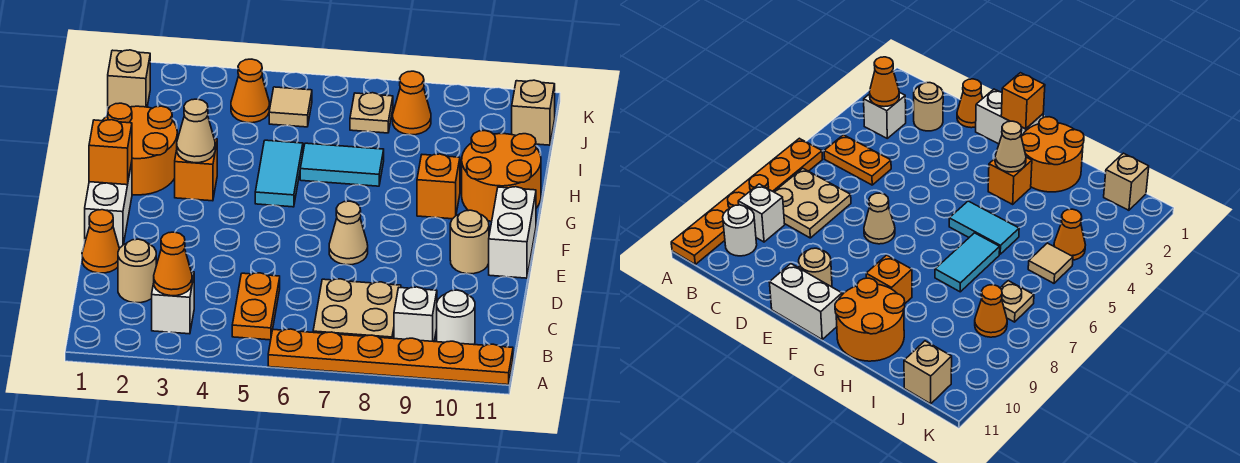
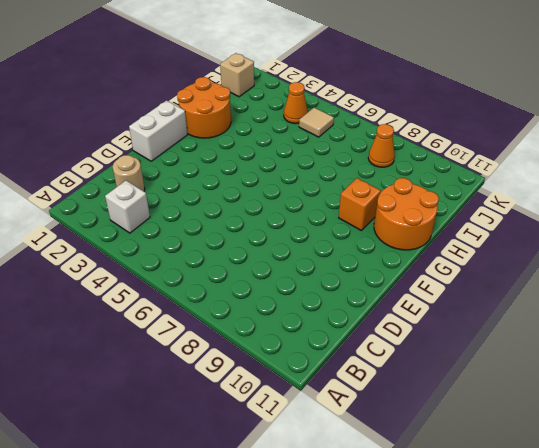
none -> orange plate A6:A11 level 1
none -> orange plate B5:C5 level 1
none -> tan plate B7:C8 level 1

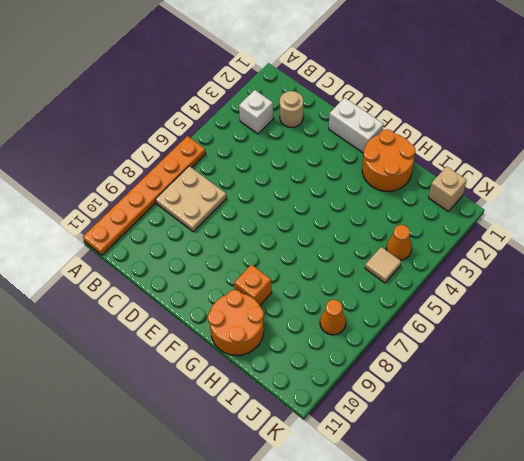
none -> orange plate B5:C5 level 1
none -> white brick B9 level 1
none -> white round brick B10 level 1

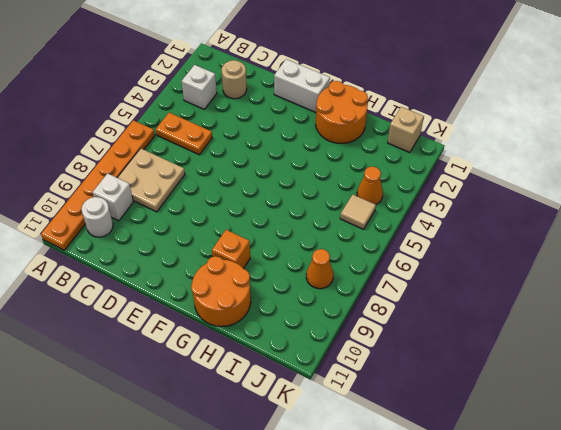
none -> orange cone D1 level 1
none -> tan cone E7 level 1
none -> tan round brick E10 level 1

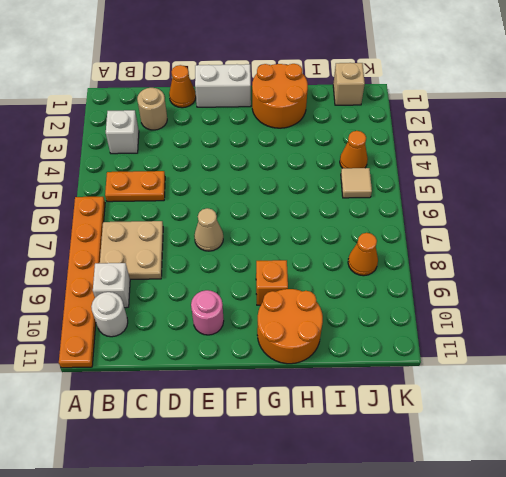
pink round brick E10 level 1 -> tan round brick E10 level 1
none -> white brick E11:F11 level 1
none -> orange brick G3 level 1
none -> cyan tile G5:H5 level 1

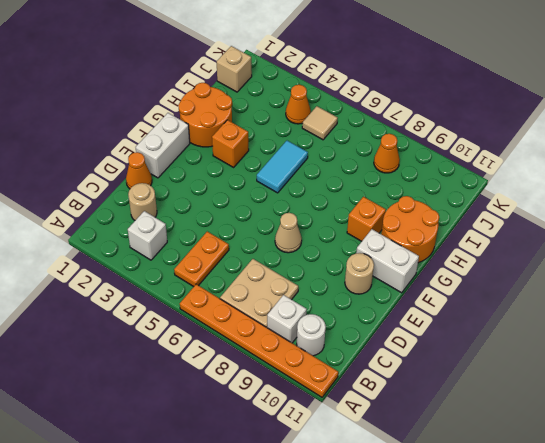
white brick F10:F11 level 1 -> white brick E11:F11 level 1
none -> cyan tile H6:H7 level 1
none -> tan plate J7 level 1
none -> tan brick J11 level 1

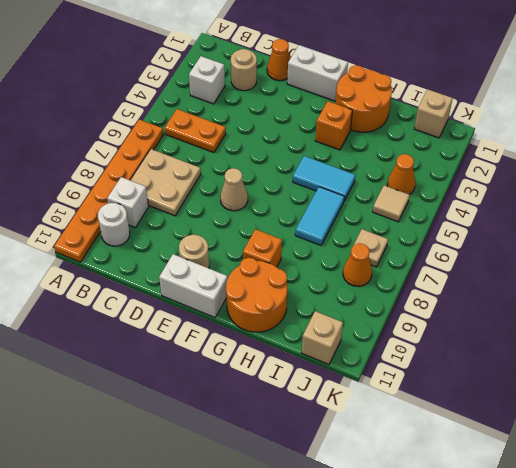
none -> orange cone B3 level 2
none -> orange brick F1 level 2
none -> tan cone G3 level 2

